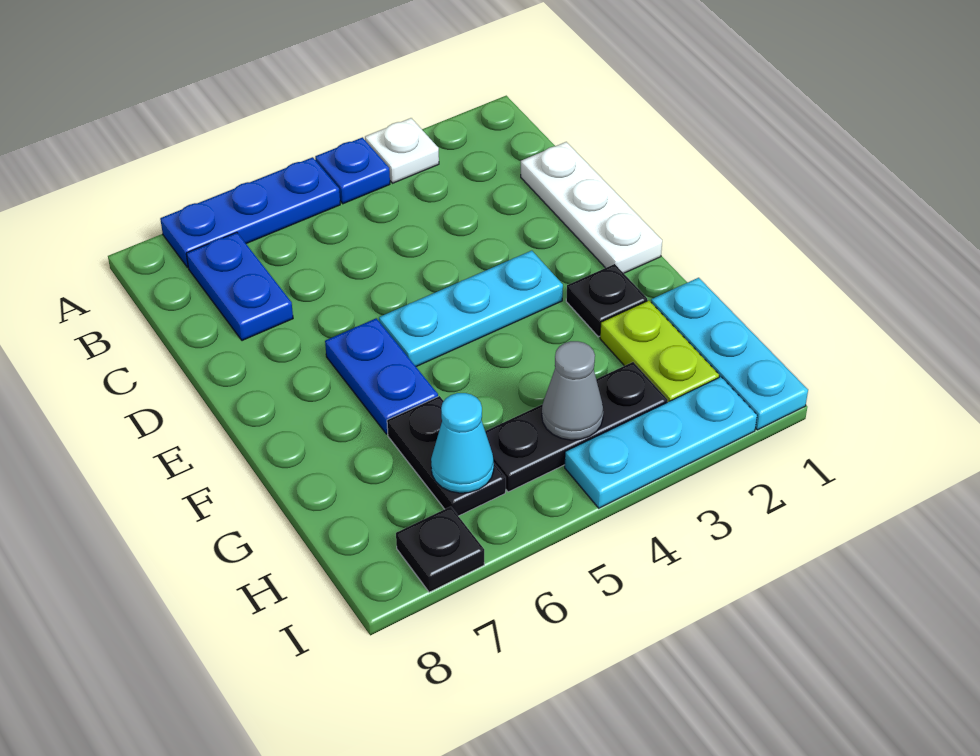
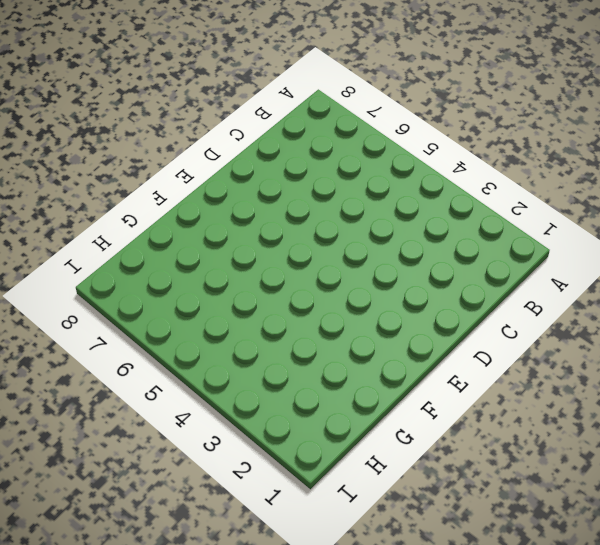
none -> white plate A3 level 1
none -> blue plate A4 level 1
none -> blue plate A5:A7 level 1

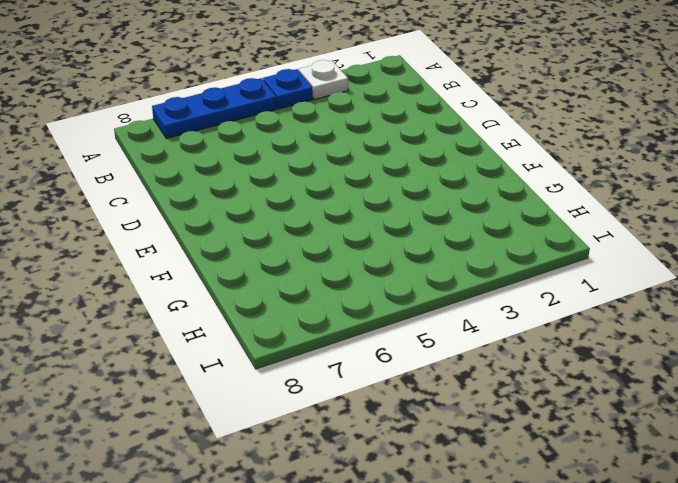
none -> blue plate B7:C7 level 1
none -> white plate C1:E1 level 1
none -> cyan plate E3:E5 level 1

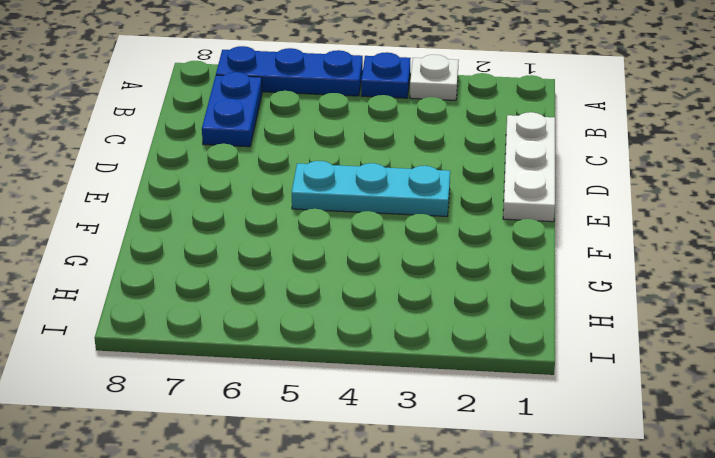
none -> blue plate E6:F6 level 1
none -> black plate F2 level 1
none -> cyan plate G1:I1 level 1

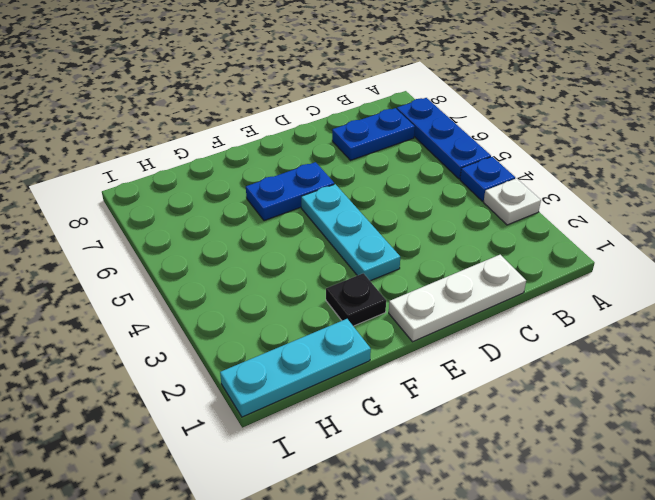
none -> lime plate G2:H2 level 1
none -> black plate G6:H6 level 1
none -> black plate H3:H5 level 1

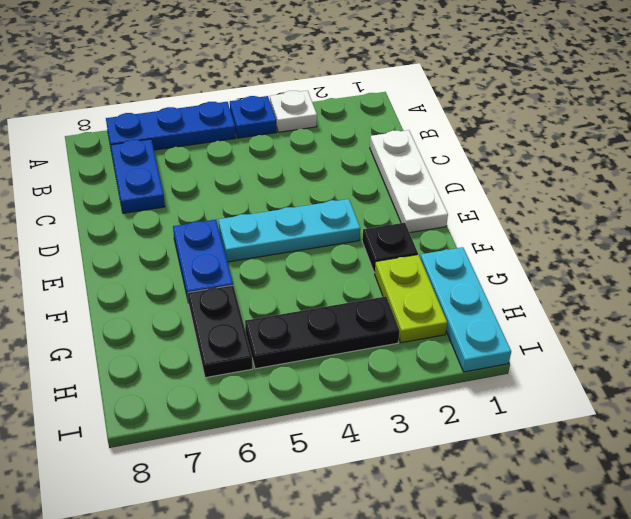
none -> cyan plate I2:I4 level 1
none -> black plate I7 level 1
none -> grey cone H4 level 2

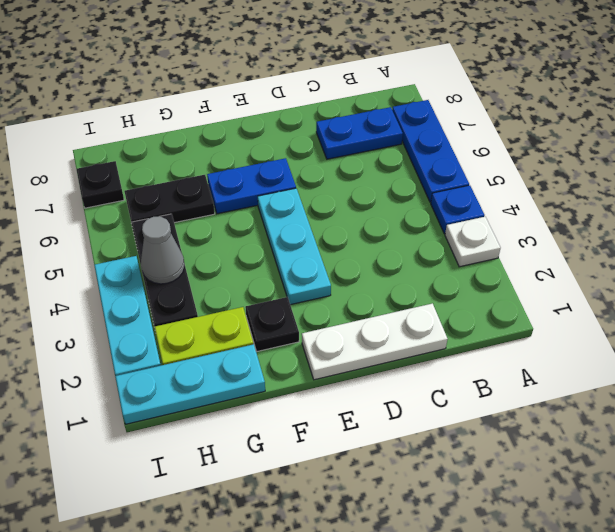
none -> cyan cone H6 level 2

